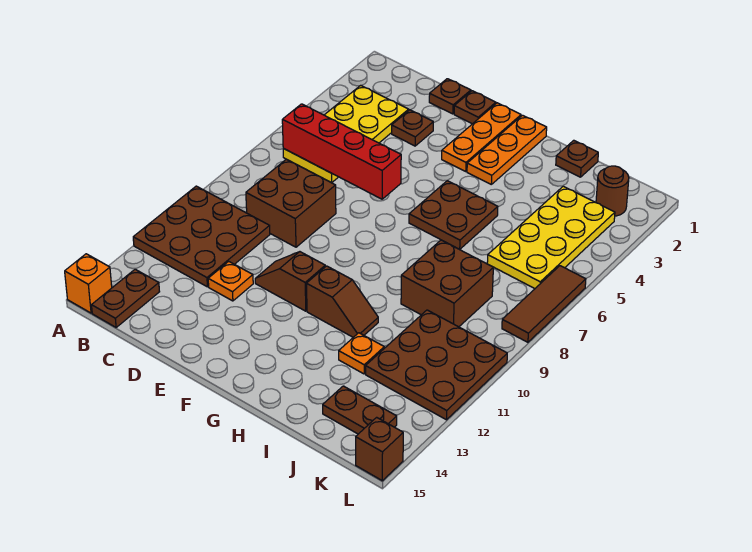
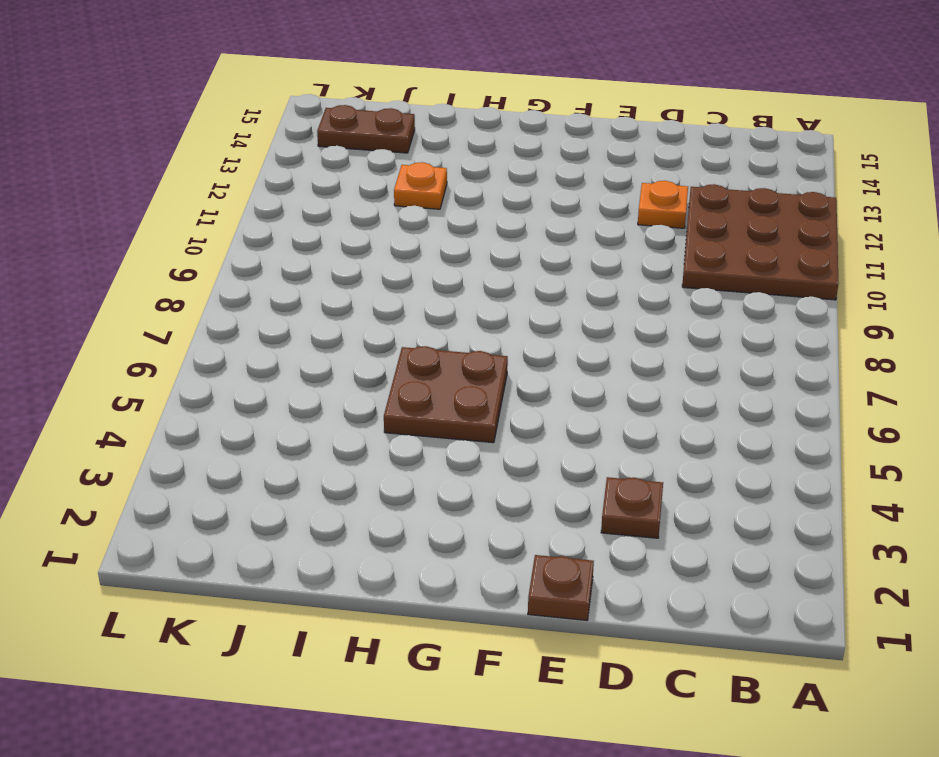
none -> orange brick A15 level 1
none -> yellow plate B3:C6 level 1
none -> brown plate B14:B15 level 1

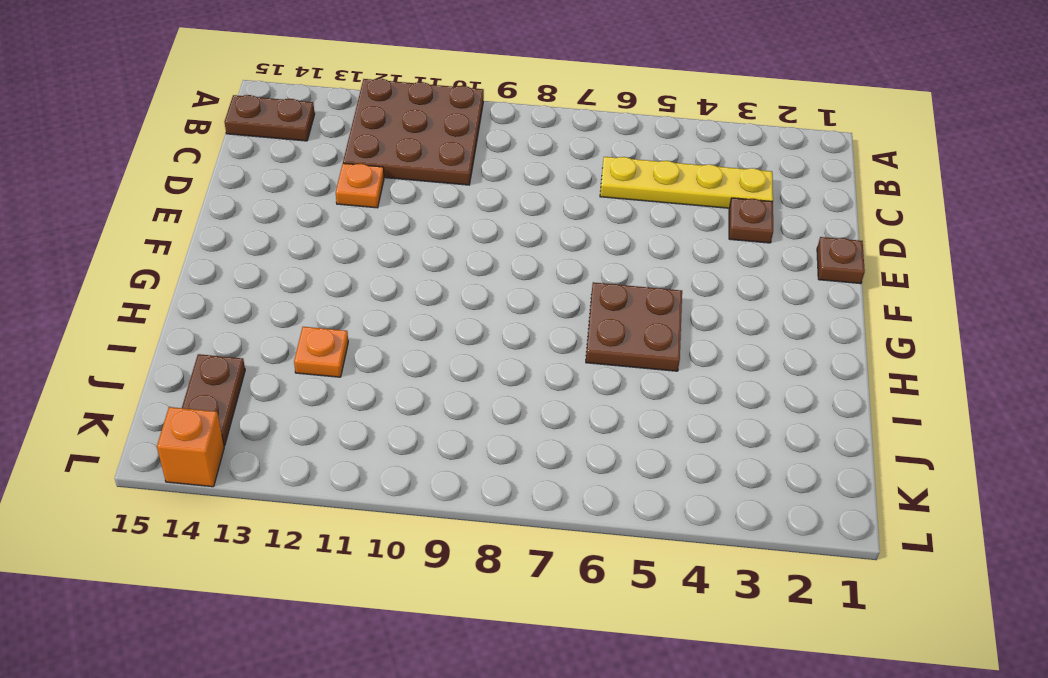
yellow plate C3:C6 level 1 -> yellow plate B3:C6 level 1
orange brick L14 level 1 -> orange brick A15 level 1
none -> brown brick C8:D9 level 1
none -> brown plate D1 level 1
none -> brown slope E11:F11 level 1 top F

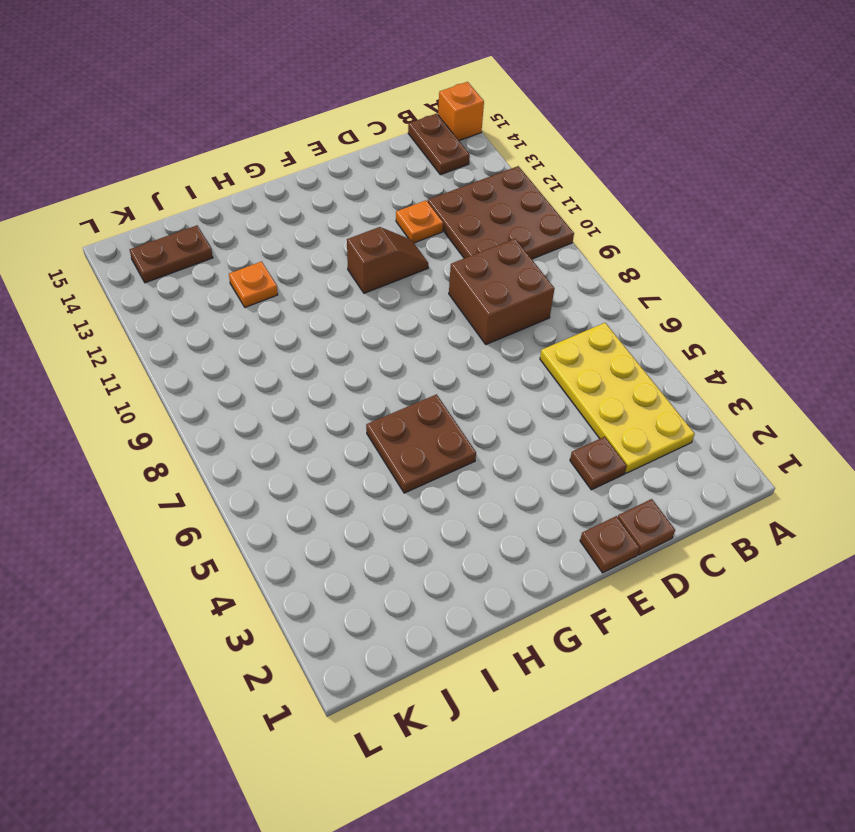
none -> orange plate F1:F3 level 1
none -> orange plate G1:G3 level 1
none -> brown slope G11:H11 level 1 top G

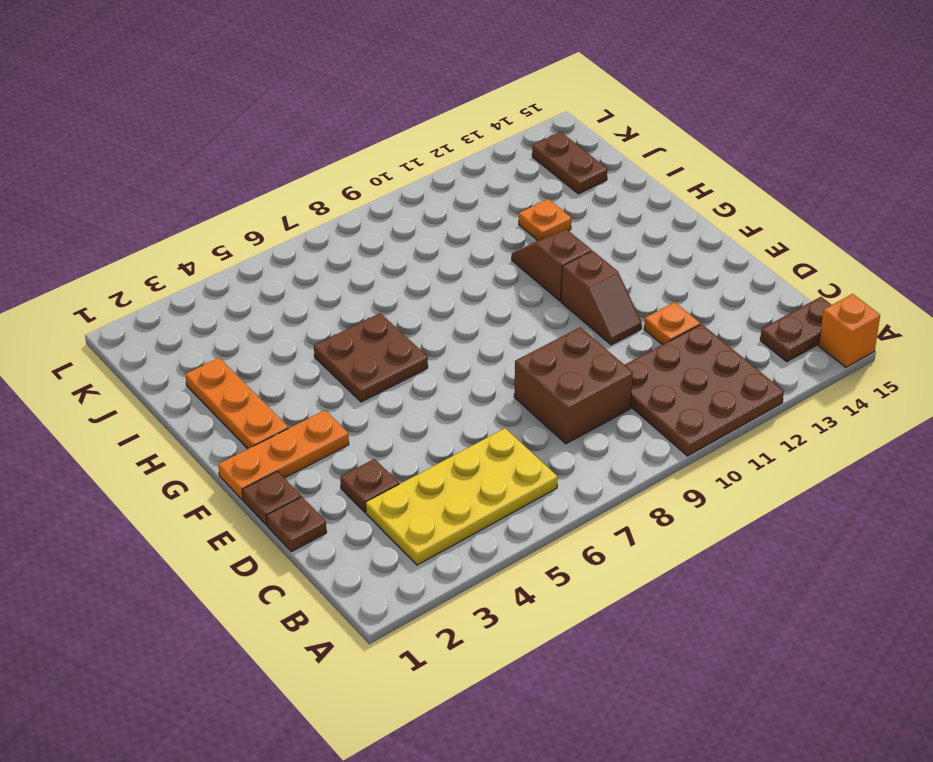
orange plate G2:I2 level 1 -> orange plate G1:G3 level 1
none -> brown plate I1 level 1
none -> brown brick I8:J9 level 1
none -> yellow plate J3:K6 level 1

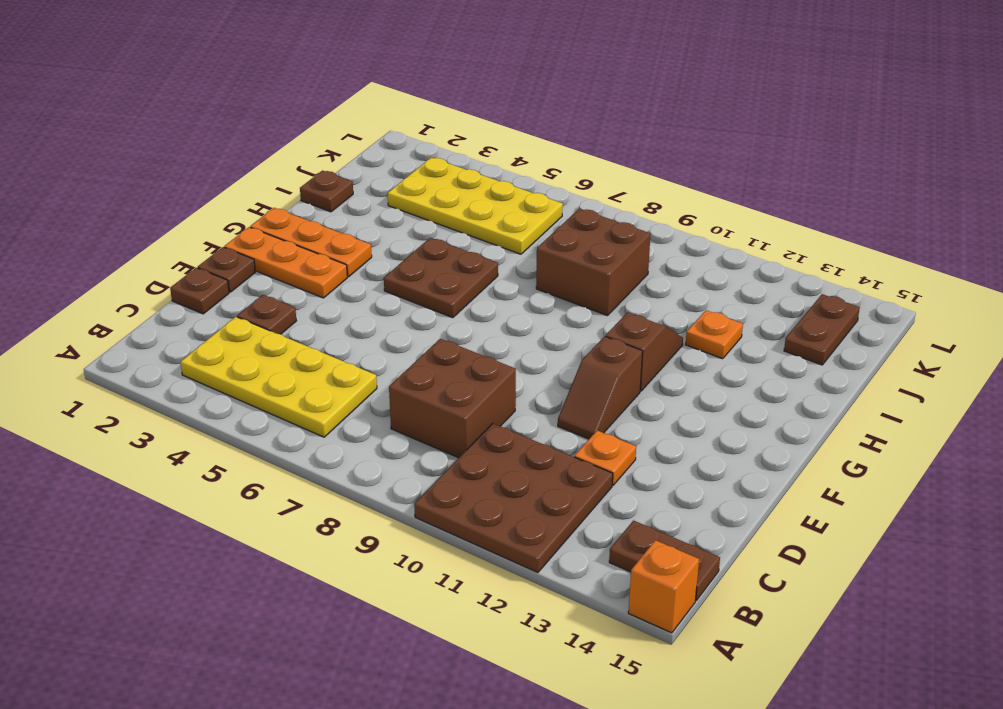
none -> brown plate J10:L12 level 1
none -> brown round brick K2 level 1
none -> brown tile L6:L8 level 1

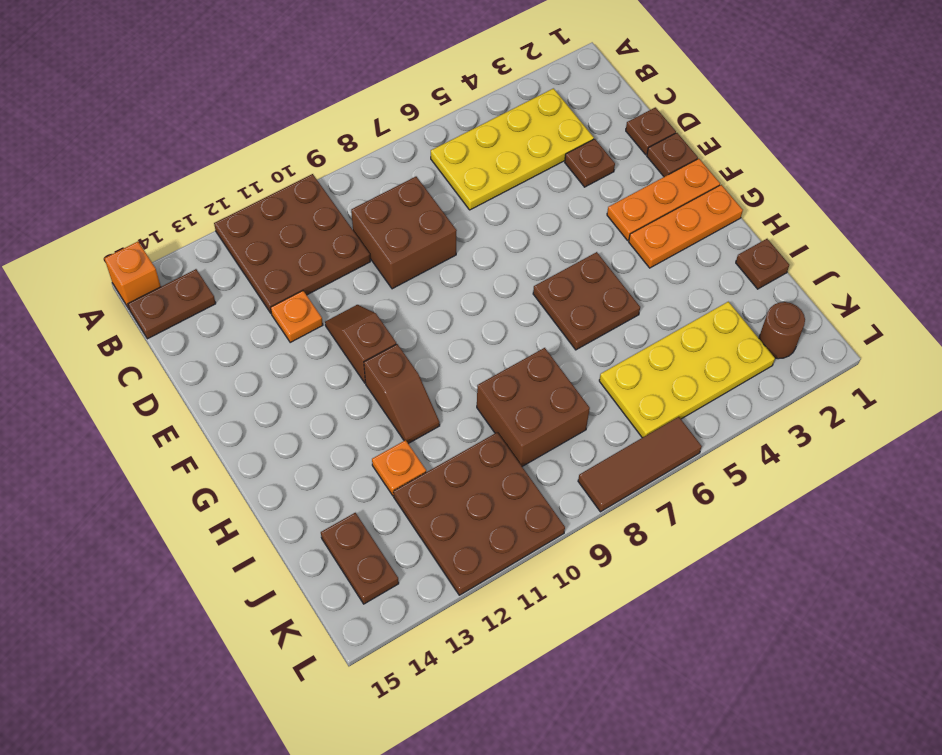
none -> brown brick L15 level 1
none -> red brick B6:E6 level 2

